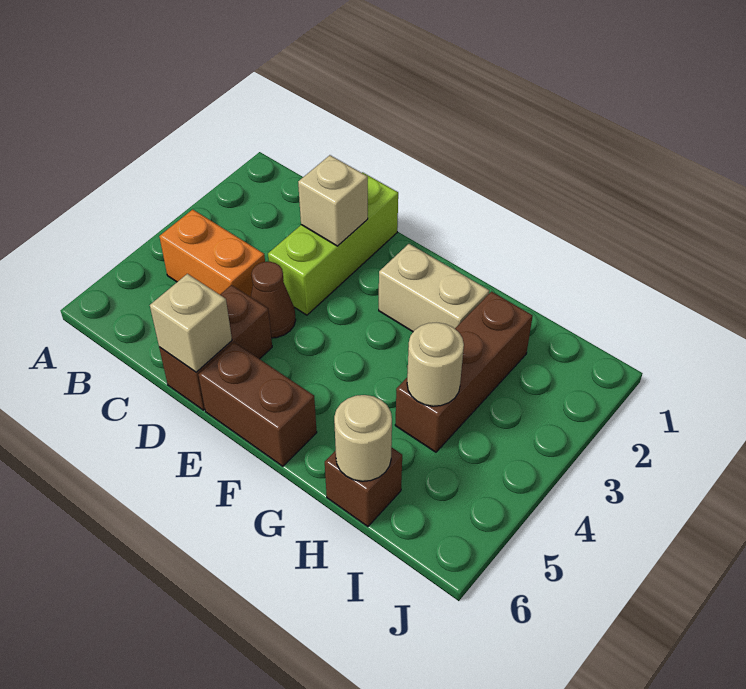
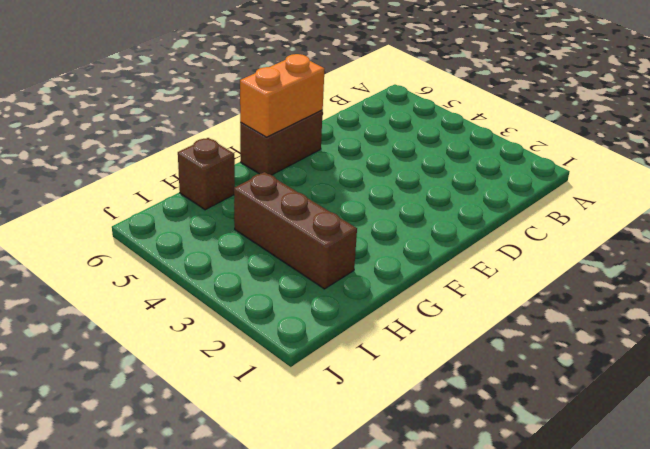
orange brick E6:F6 level 2 -> orange brick B4:C4 level 1
none -> lime brick D1:D3 level 1
none -> brown cone D4 level 1
none -> brown brick D5:D6 level 1

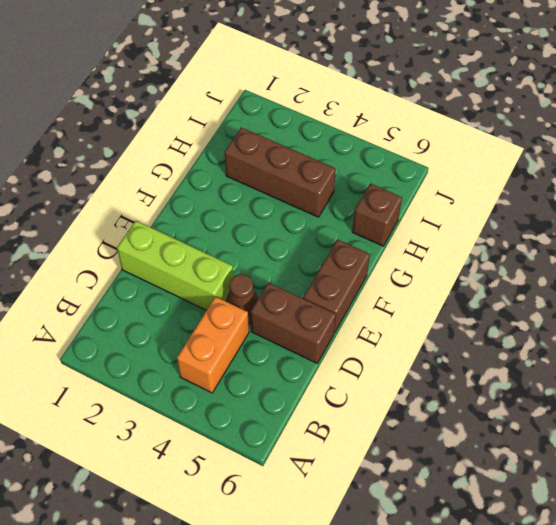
none -> tan brick F2:G2 level 1
none -> tan brick D2 level 2
none -> tan brick D6 level 2

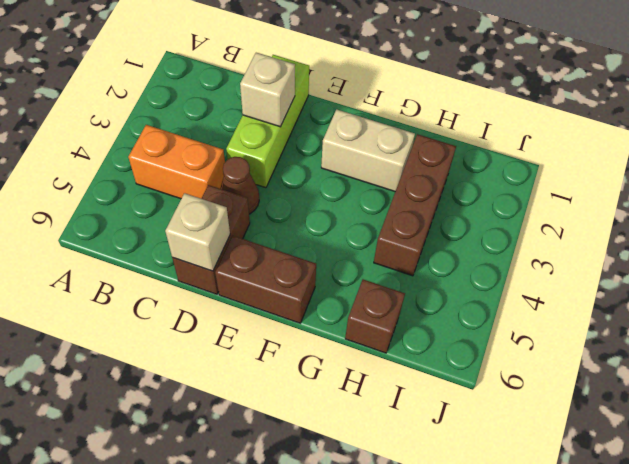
none -> tan round brick H4 level 2
none -> tan round brick H6 level 2

